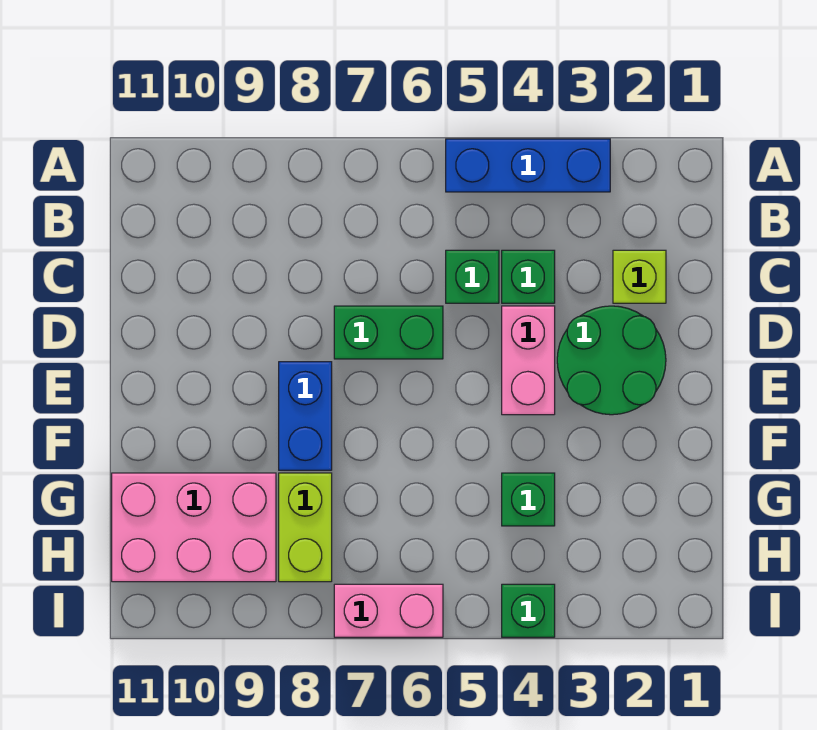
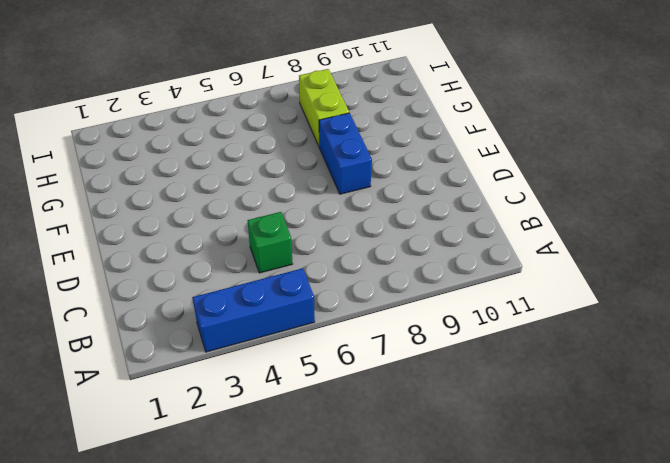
none -> lime brick C2 level 1
none -> green brick C4 level 1
none -> green round brick D2:E3 level 1

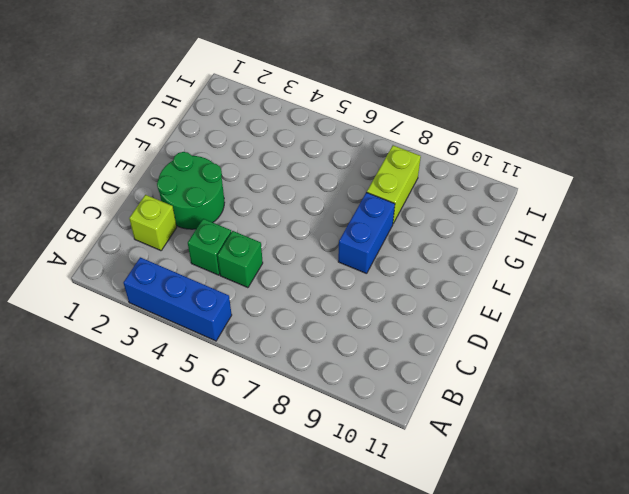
none -> pink brick D4:E4 level 1
none -> green brick D6:D7 level 1
none -> green brick G4 level 1

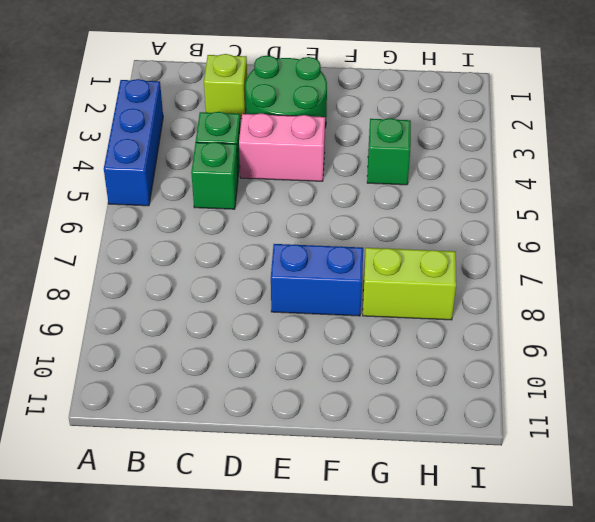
none -> green brick D6:D7 level 1
none -> pink brick G9:H11 level 1
none -> green brick I4 level 1

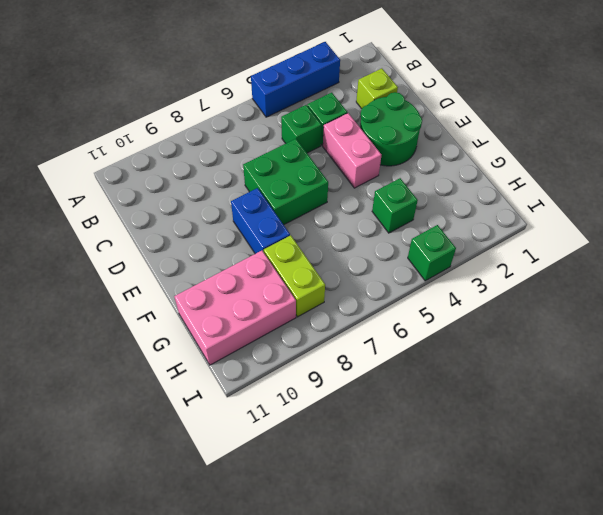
green brick D6:E7 level 1 -> green brick D6:D7 level 1
none -> pink brick I6:I7 level 1

